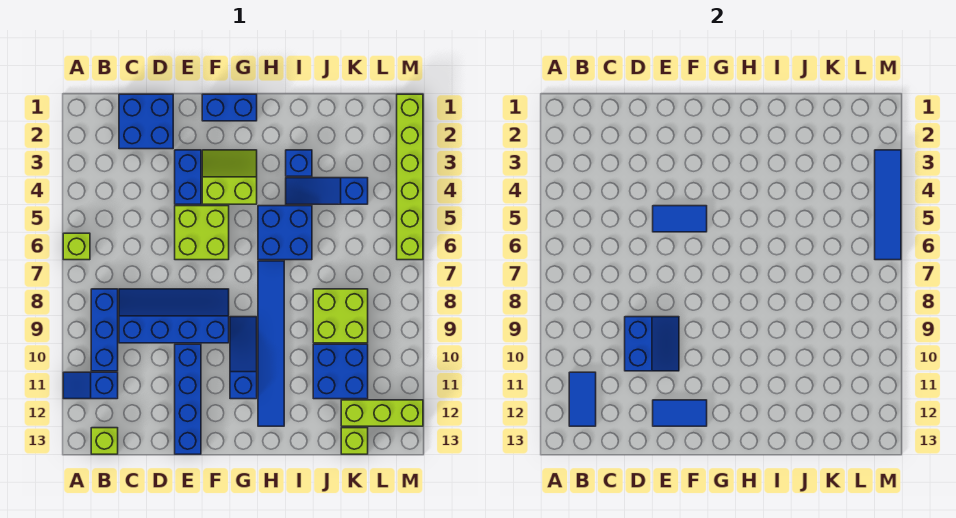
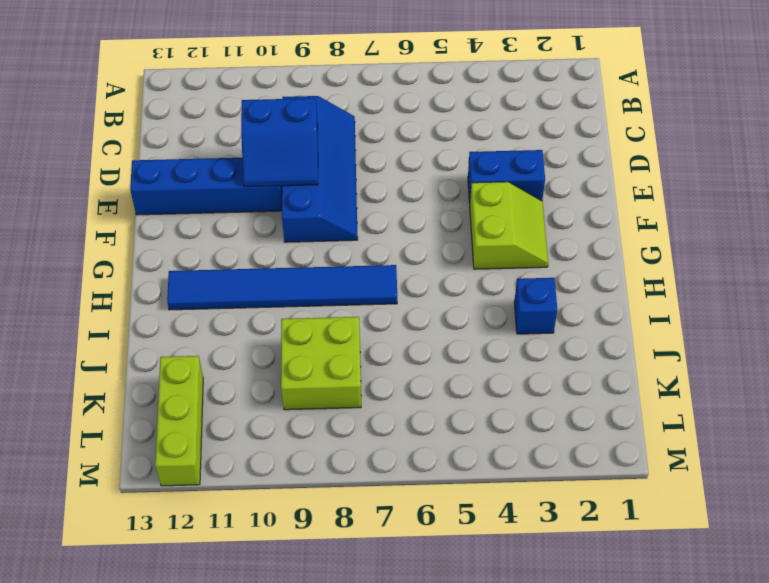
none -> lime brick A6 level 1
none -> blue slope A11:B11 level 1 top B
none -> blue brick B8:B10 level 1

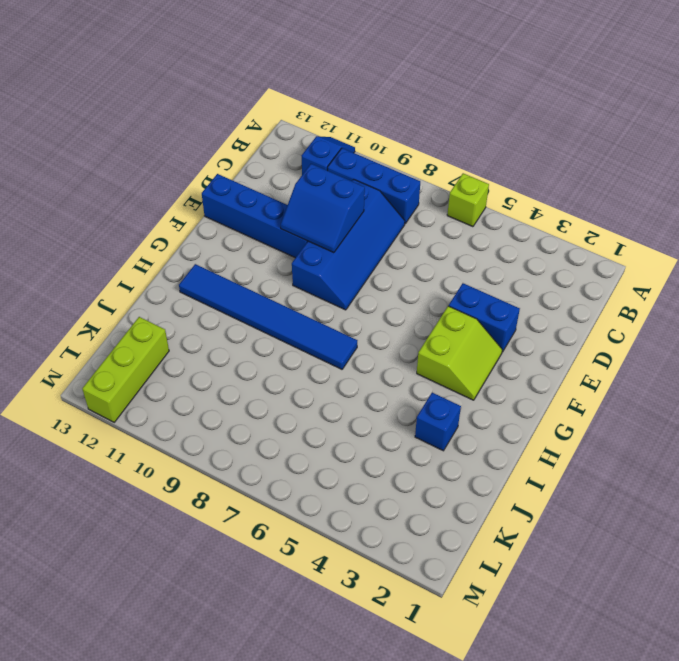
none -> lime brick B13 level 1
none -> blue brick C1:D2 level 1
none -> lime brick E5:F6 level 1

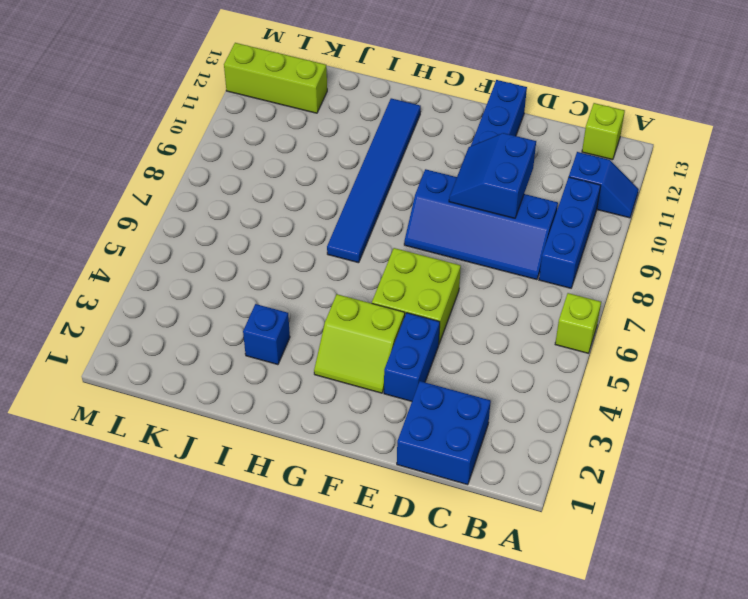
none -> blue brick F1:G1 level 1
none -> blue slope G9:G11 level 1 top 11
none -> blue brick H5:I6 level 1

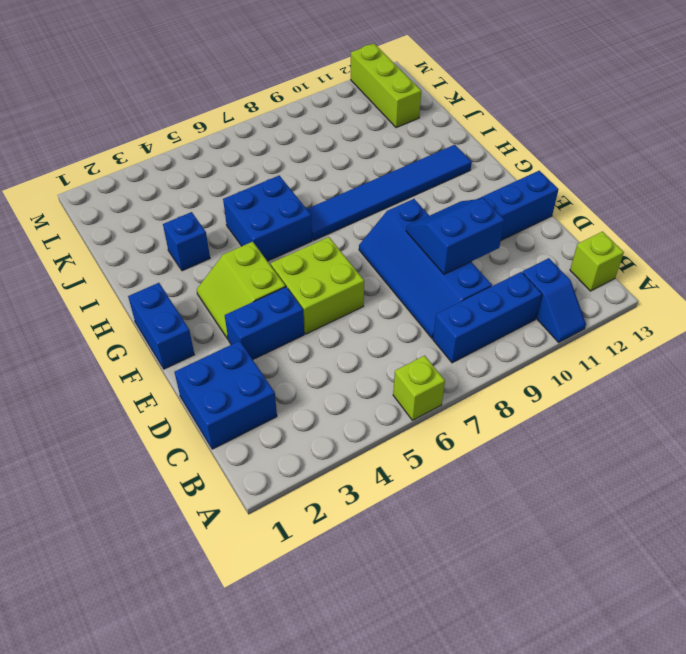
none -> blue slope G9:G11 level 1 top 11
none -> blue slope I4:K4 level 1 top K
none -> lime brick J8:K9 level 1

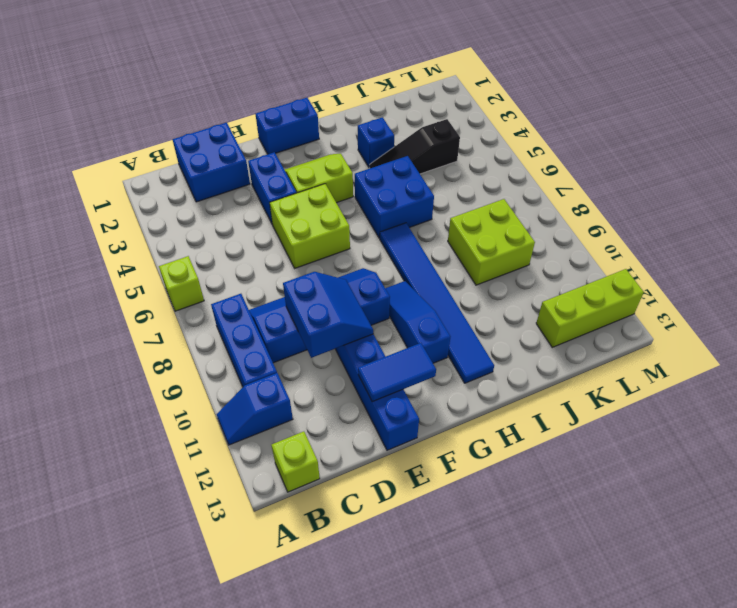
black slope I4:K4 level 1 top K -> blue slope I4:K4 level 1 top K
none -> blue brick J10:K11 level 1
none -> lime brick K13 level 1
none -> lime brick M1:M6 level 1

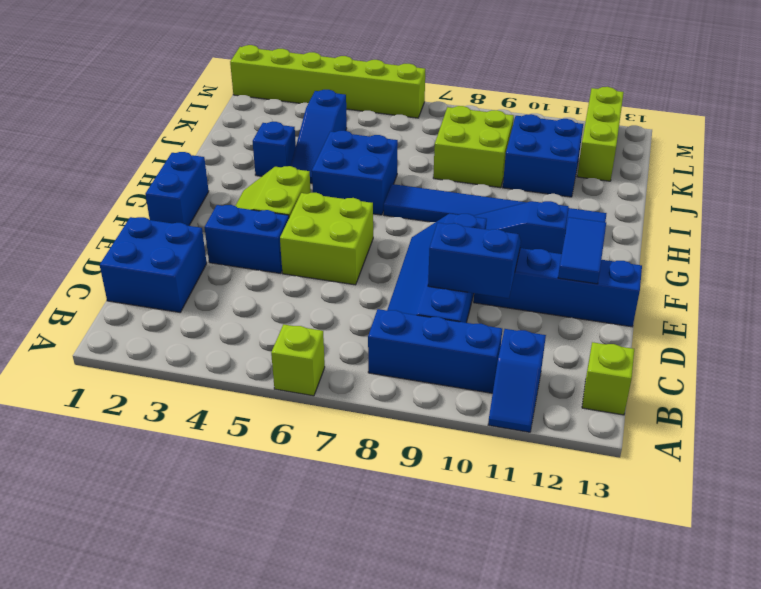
none -> lime brick K13 level 1
none -> blue tile B11:B12 level 2
none -> blue tile E5:F5 level 2

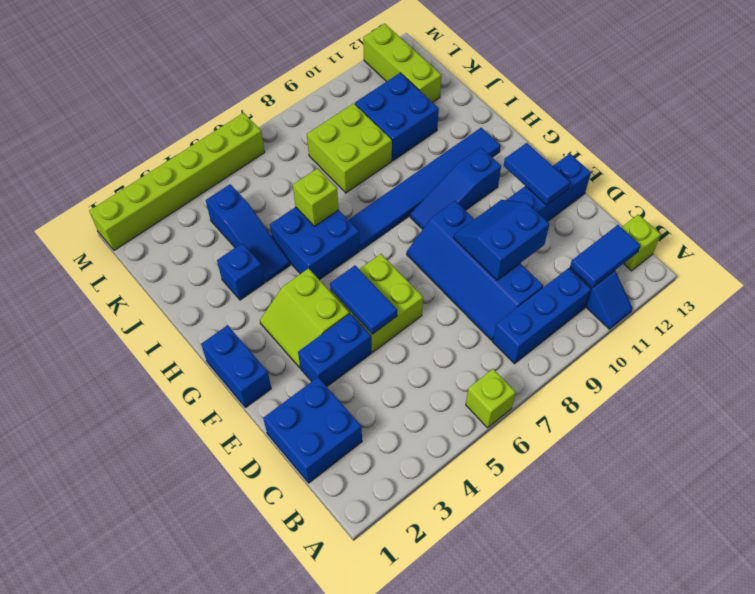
lime brick I6 level 2 -> lime brick K13 level 1
none -> blue tile M3:M6 level 2

